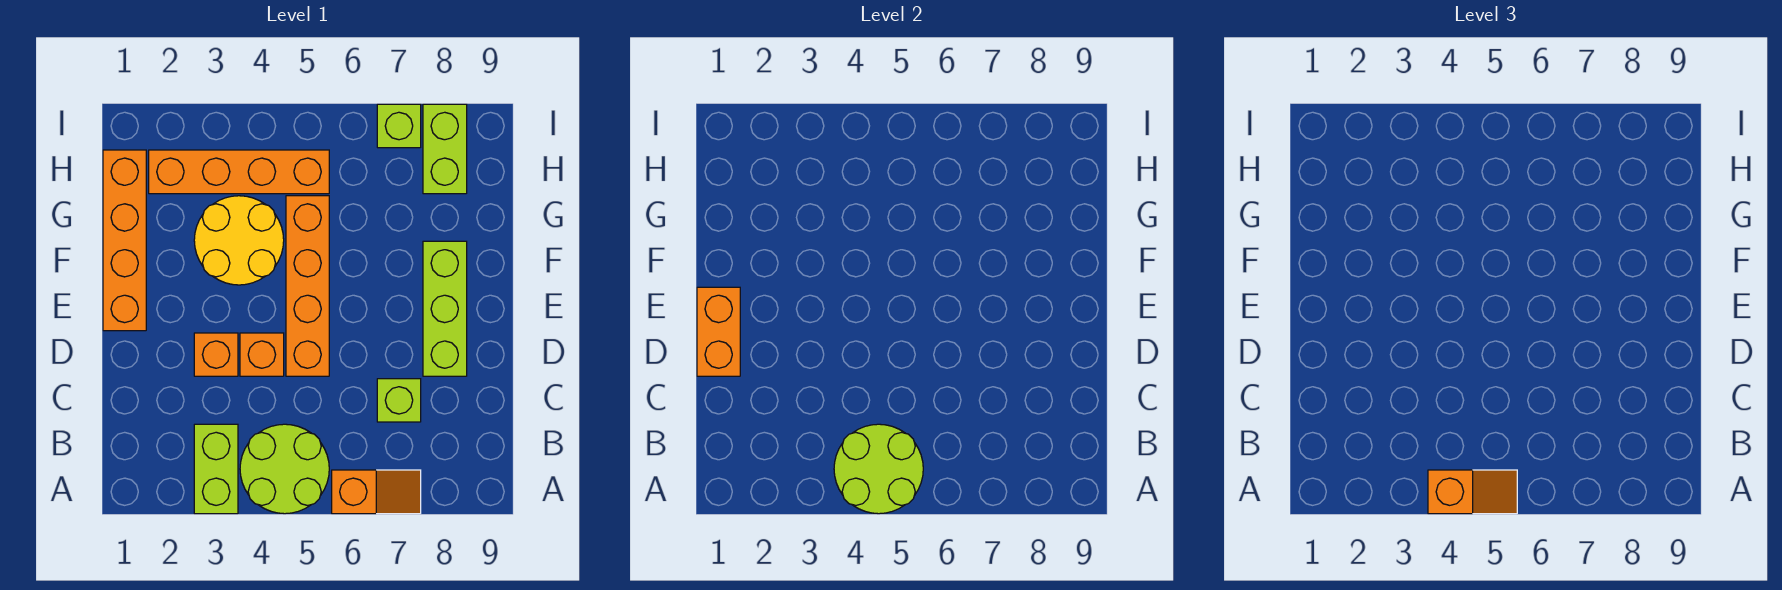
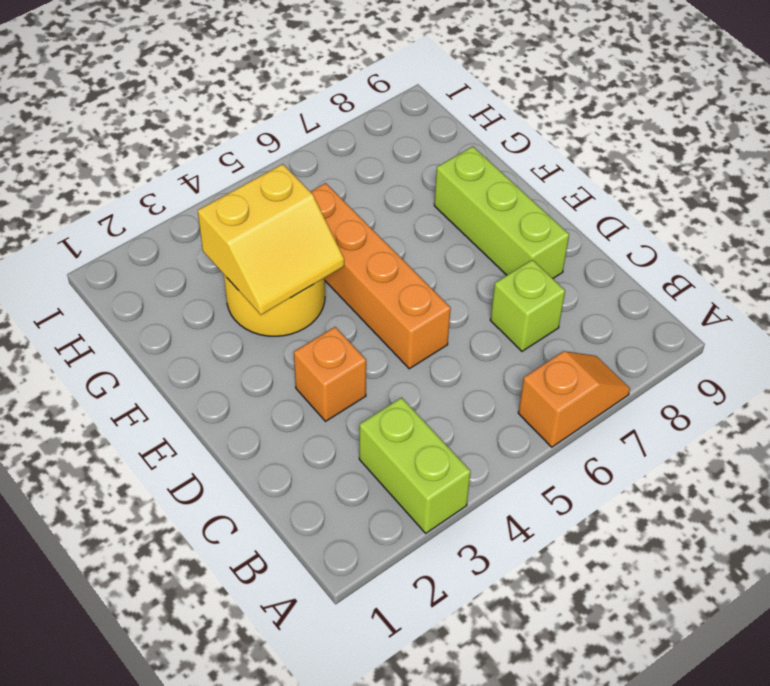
yellow slope F3:G4 level 2 top G -> none
none -> lime round brick A4:B5 level 1
none -> orange brick D4 level 1
none -> orange brick E1:H1 level 1

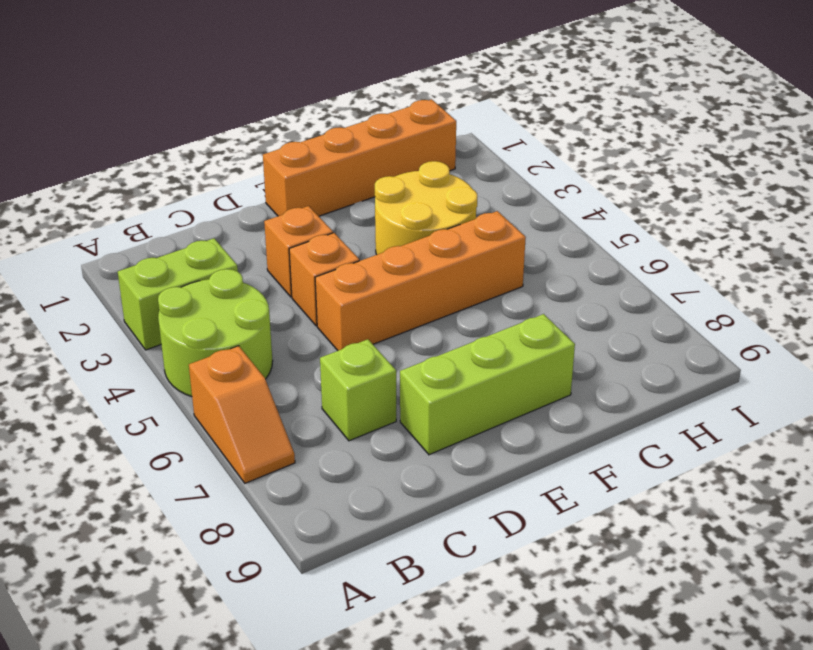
none -> orange brick H2:H5 level 1
none -> lime brick H8:I8 level 1
none -> lime brick I7 level 1

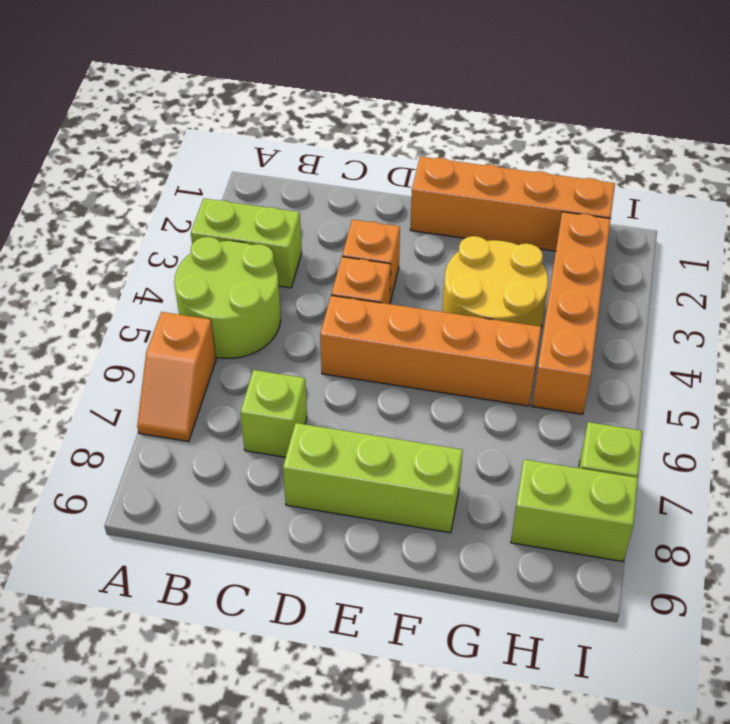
none -> lime round brick A4:B5 level 2
none -> orange brick D1:E1 level 2
none -> orange slope A4:A5 level 3 top 4

